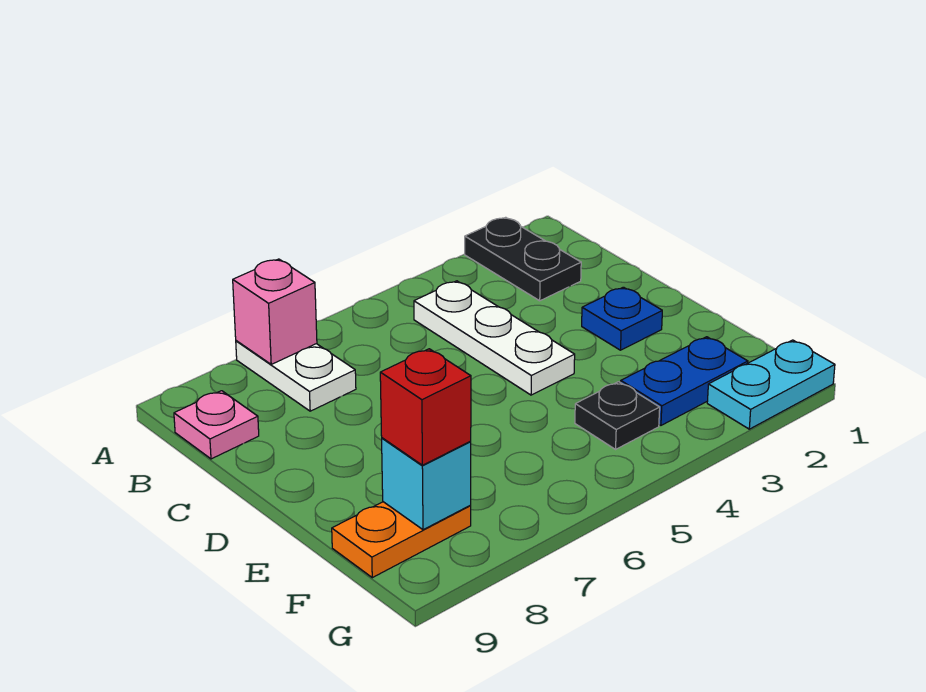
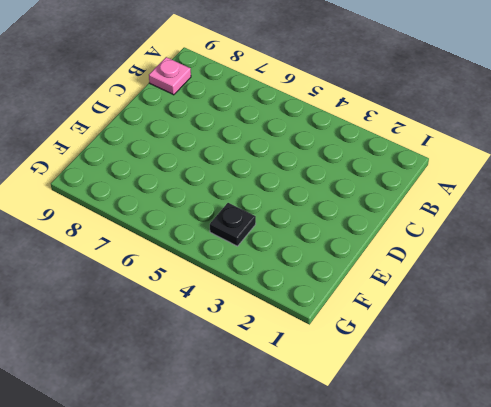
none -> black plate A2:B2 level 1
none -> white plate A7:B7 level 1
none -> white plate B4:D4 level 1

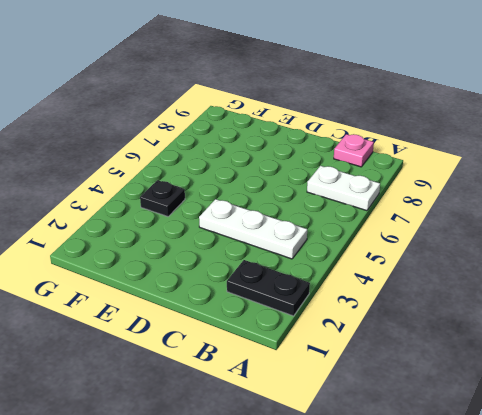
none -> blue plate D2 level 1
none -> blue plate F2:F3 level 1
none -> orange plate F8:F9 level 1

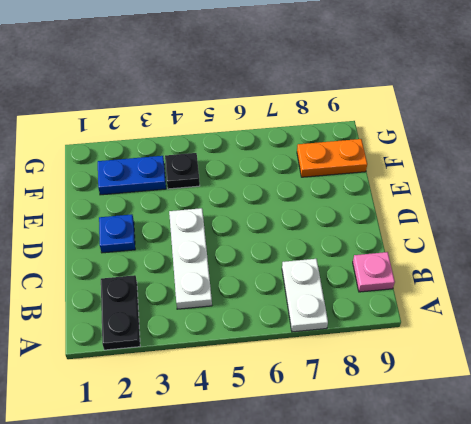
none -> cyan plate G1:G2 level 1
none -> pink brick A7 level 2
none -> cyan brick F8 level 2

